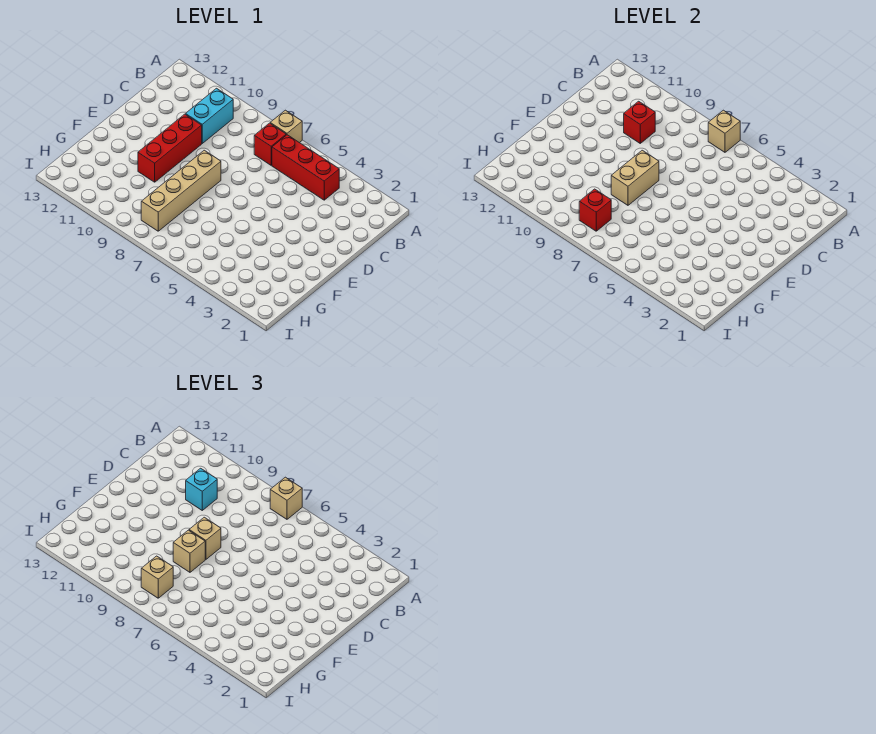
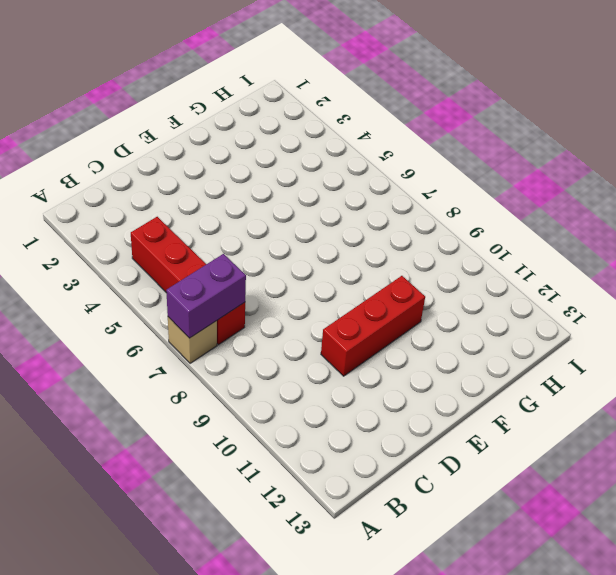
purple brick A7:B7 level 2 -> tan brick A7 level 2
none -> cyan brick B10:C10 level 1
none -> tan brick E8:H8 level 1
none -> red brick C10 level 2

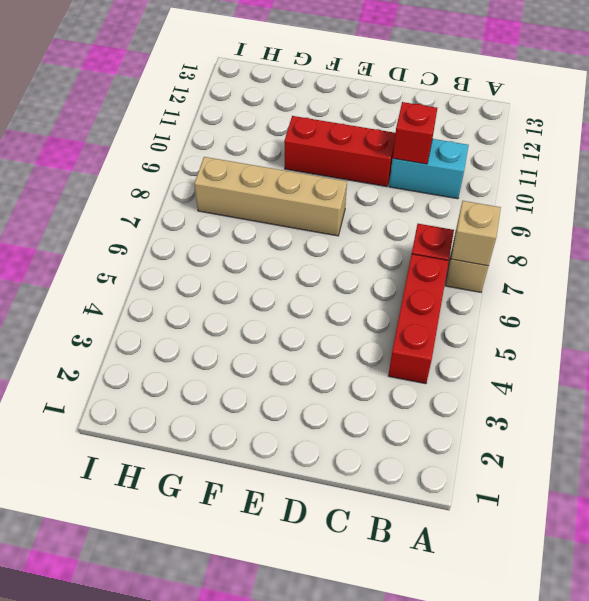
none -> tan brick E8:F8 level 2
none -> red brick H8 level 2
none -> tan brick A7 level 3

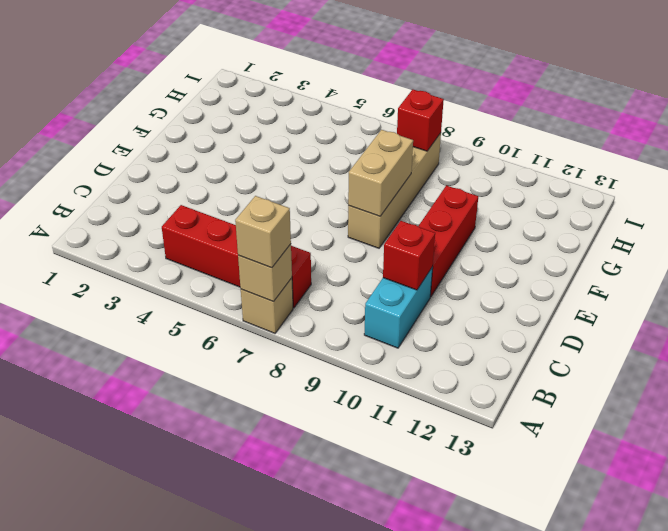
none -> cyan brick C10 level 3
none -> tan brick E8 level 3
none -> tan brick F8 level 3

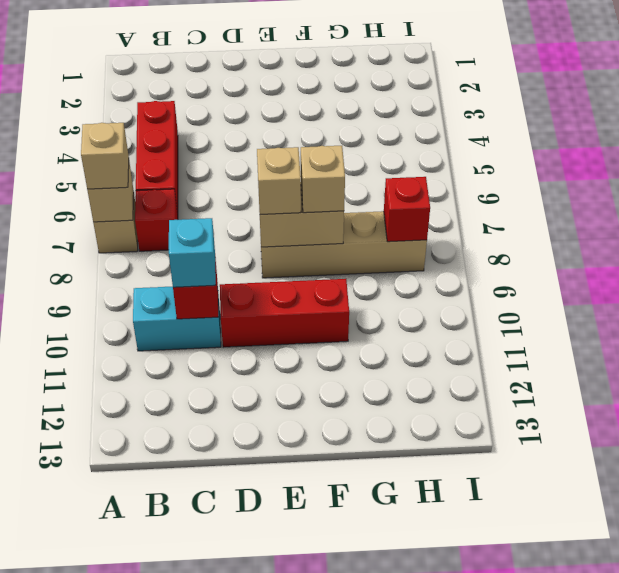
none -> tan brick H8 level 3

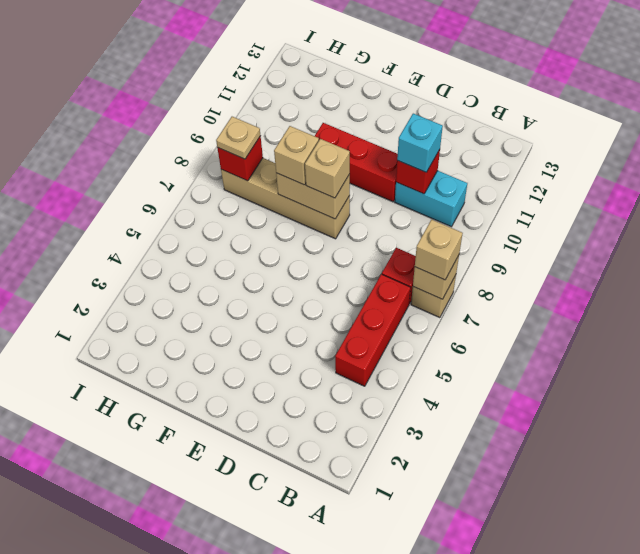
tan plate H8 level 3 -> tan brick H8 level 3

